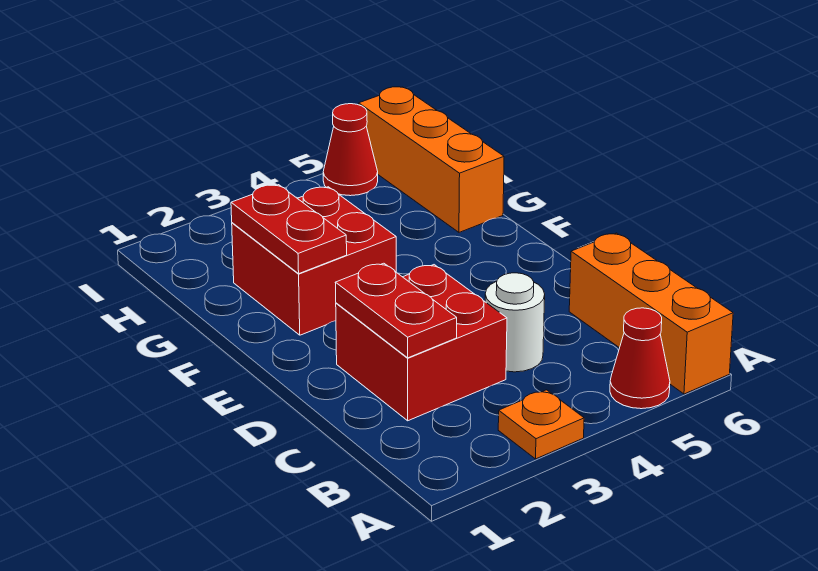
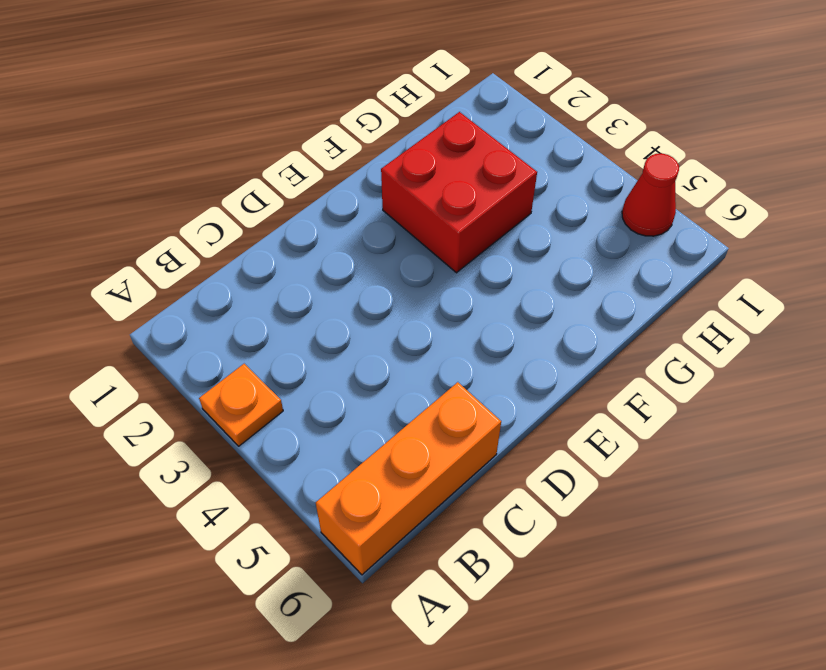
none -> red cone A5 level 1
none -> red brick C2:D3 level 1

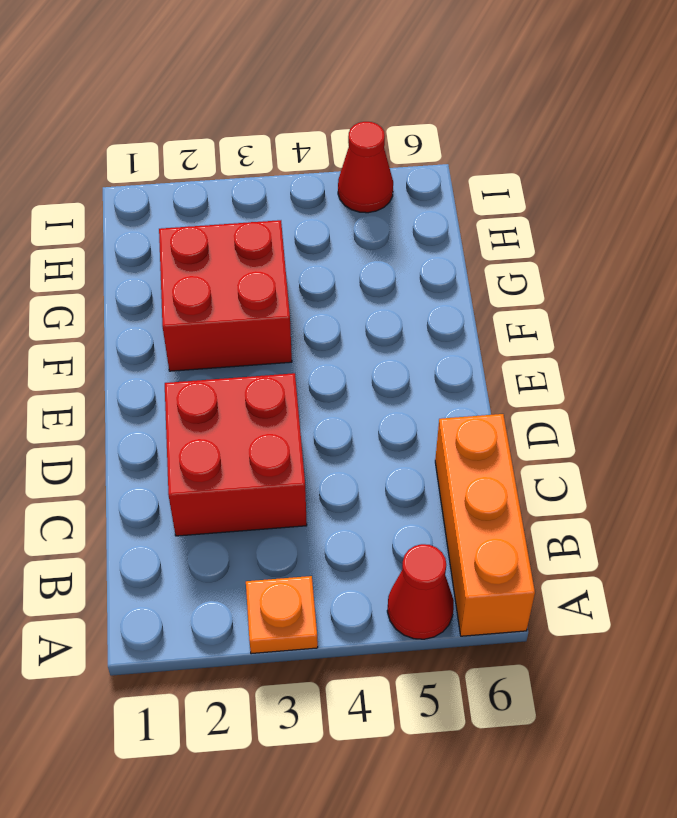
none -> white round brick C4 level 1
none -> orange brick G6:I6 level 1

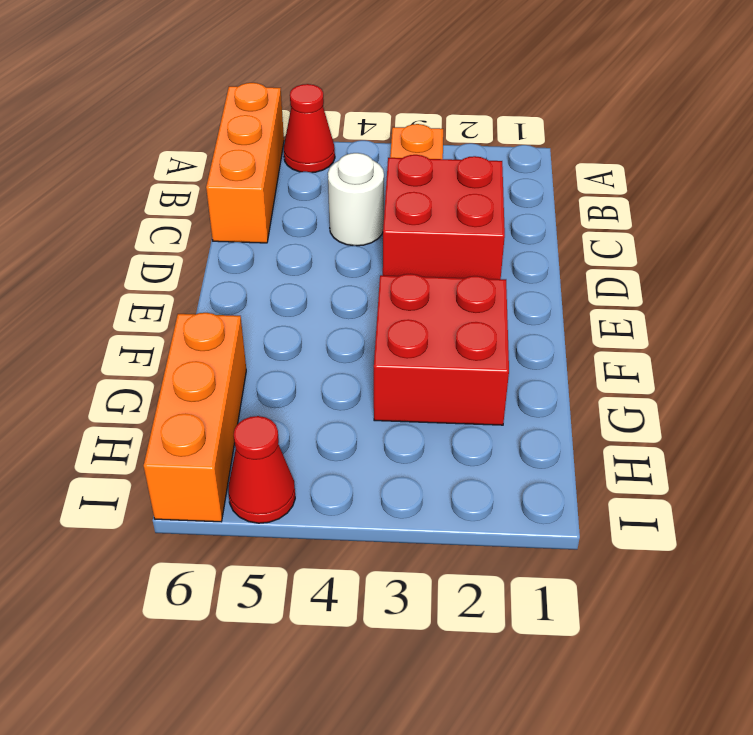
none -> red plate C2:D2 level 2
none -> red plate F2:G2 level 2

